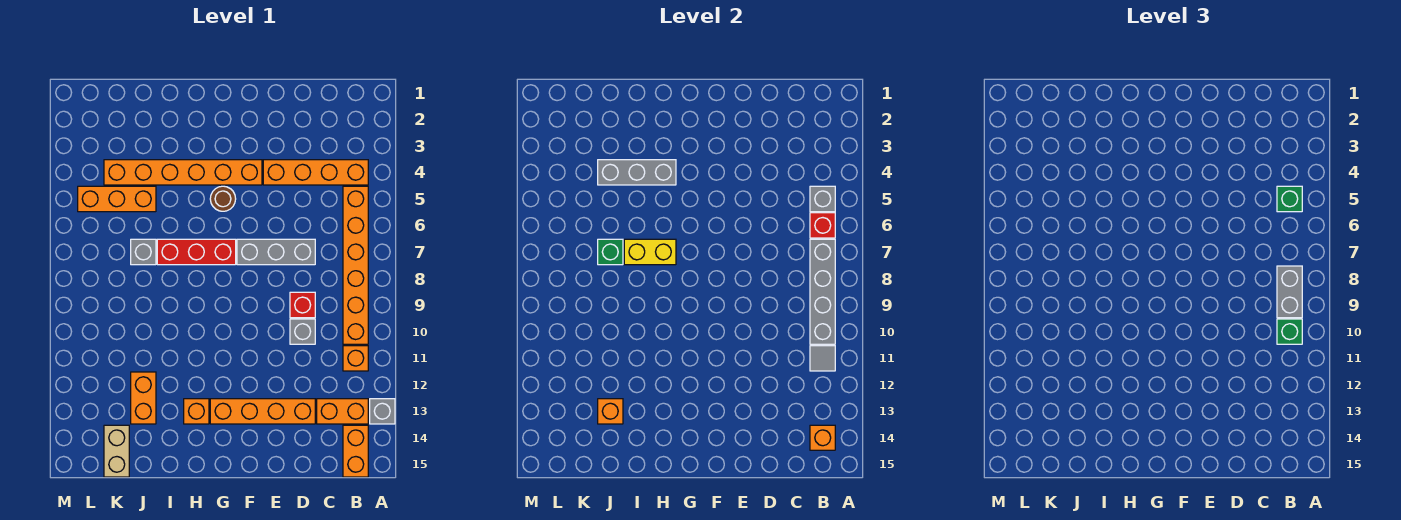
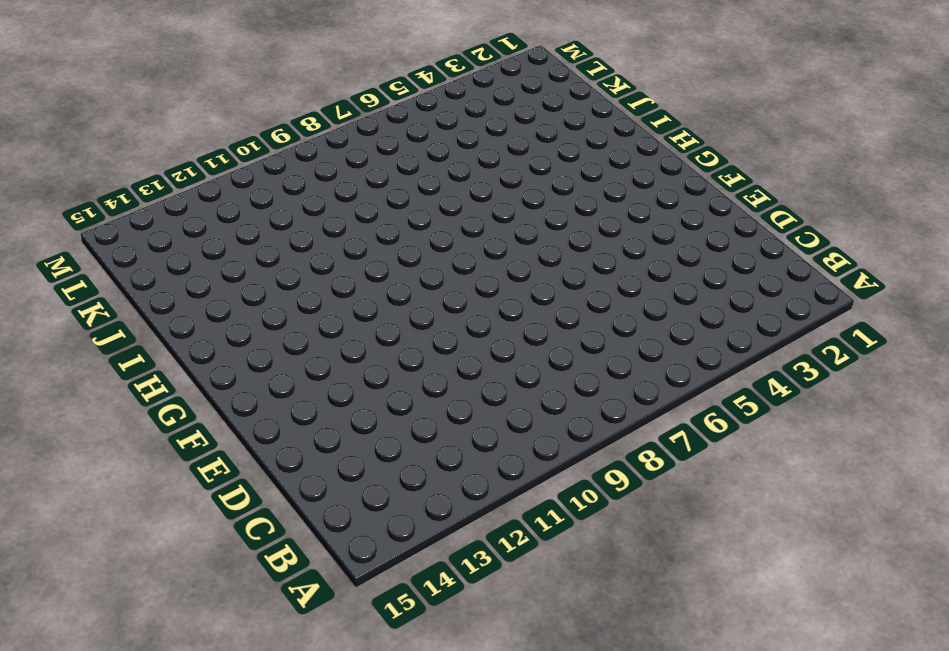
none -> grey brick A13 level 1
none -> orange brick B4:E4 level 1
none -> orange brick B5:B10 level 1
none -> orange brick B11 level 1

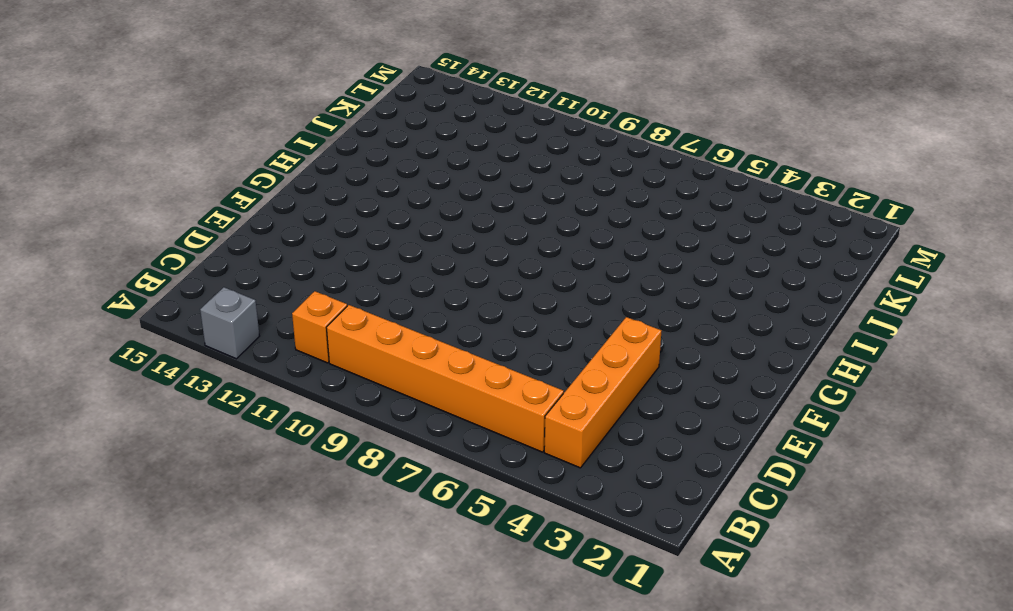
none -> orange brick B13:C13 level 1
none -> orange brick B14:B15 level 1
none -> grey brick D7:F7 level 1
none -> red brick D9 level 1

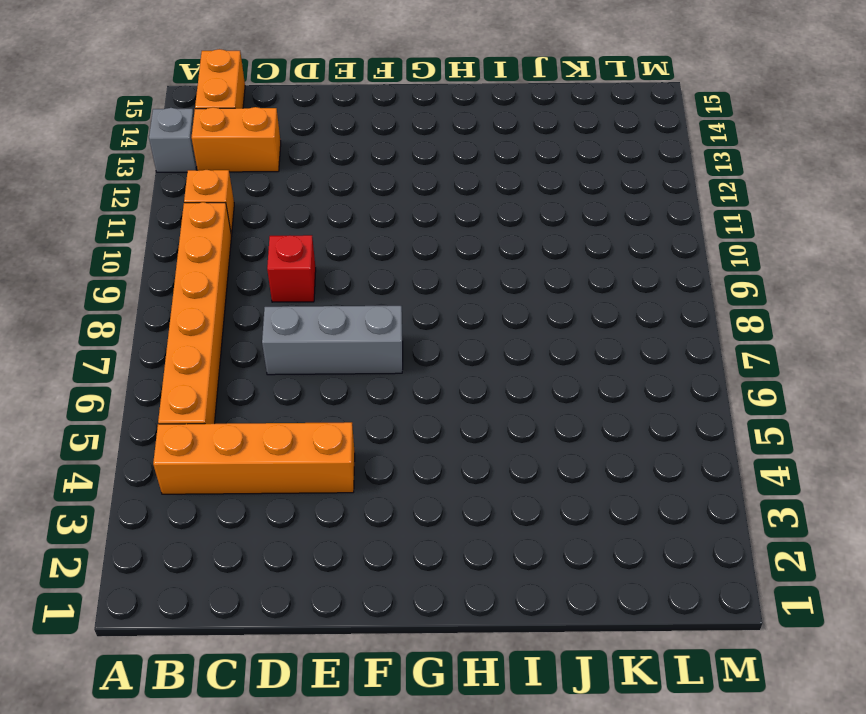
none -> grey brick D10 level 1
none -> orange brick D13:G13 level 1
none -> orange brick F4:K4 level 1
none -> brown round brick G5 level 1

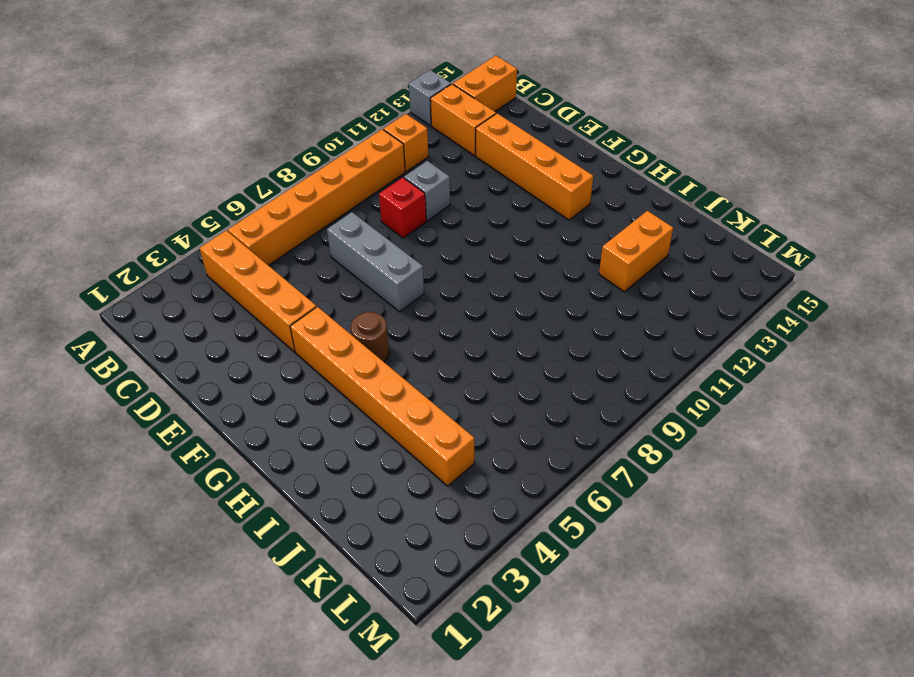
none -> red brick G7:I7 level 1
none -> orange brick H13 level 1
none -> orange brick J5:L5 level 1
none -> grey brick J7 level 1

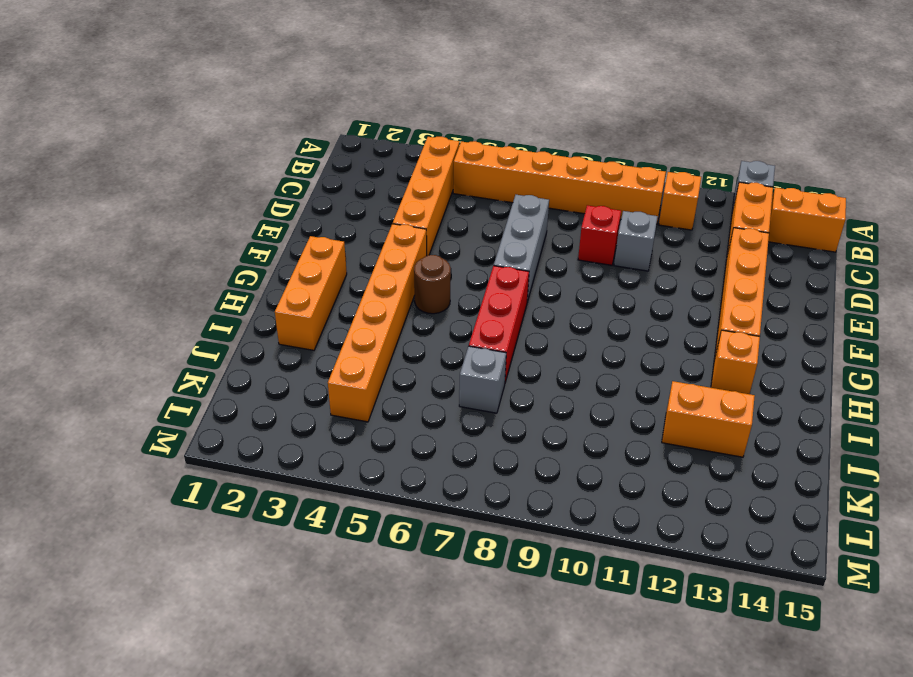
orange brick G2:I2 level 1 -> orange brick J5:L5 level 1
none -> tan brick K14:K15 level 1
none -> grey brick B5 level 2
none -> red brick B6 level 2
none -> grey brick B7:B10 level 2

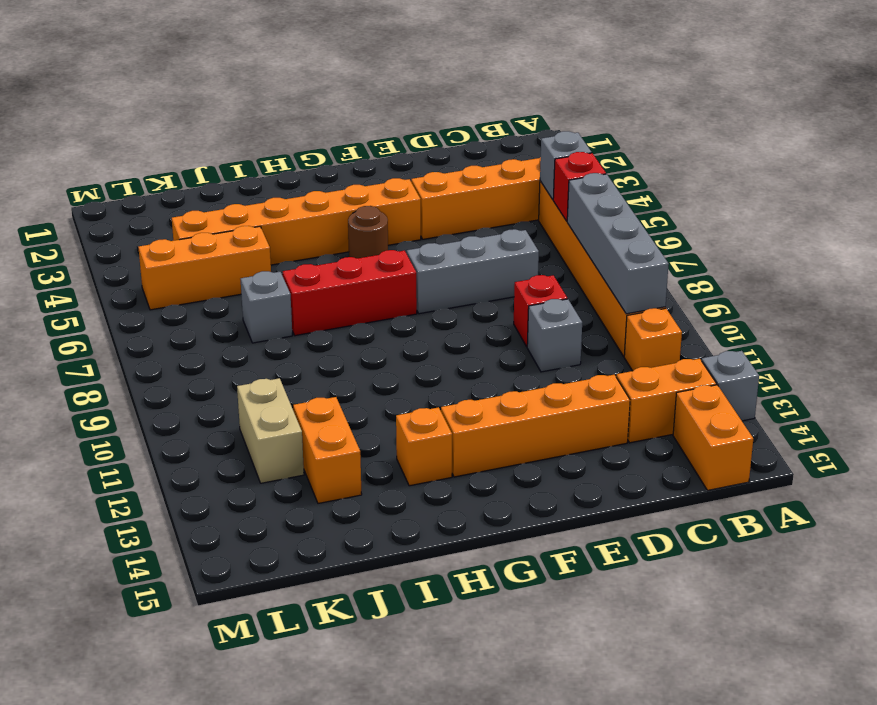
tan brick K11:K12 level 1 -> tan brick K14:K15 level 1
none -> grey tile B11 level 2
none -> orange brick B14 level 2
none -> grey brick H4:J4 level 2
none -> yellow brick H7:I7 level 2

